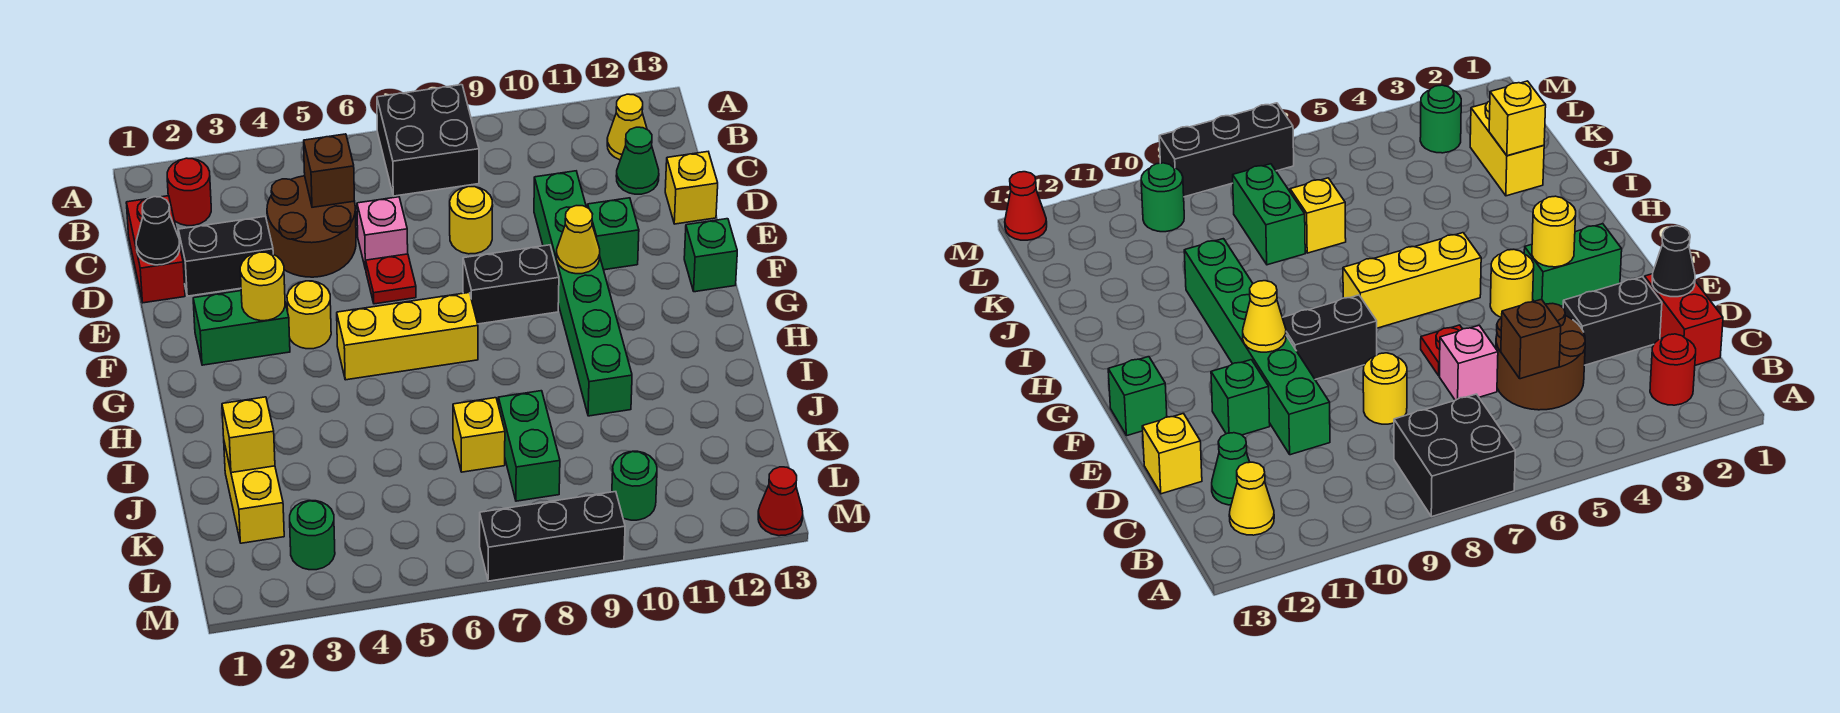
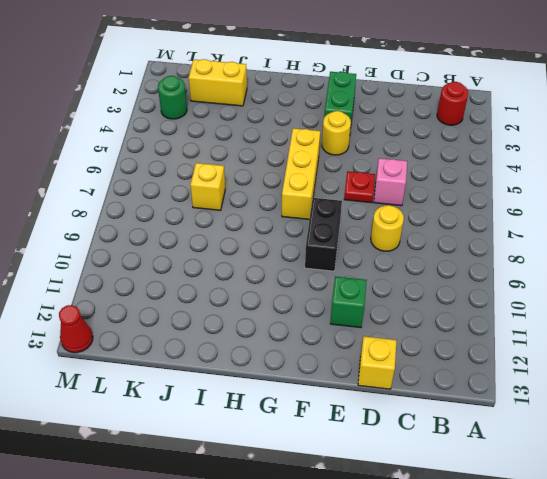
none -> black brick A7:B8 level 1
none -> yellow cone B12 level 1
none -> red brick C1:D1 level 1
none -> brown round brick C4:D5 level 1

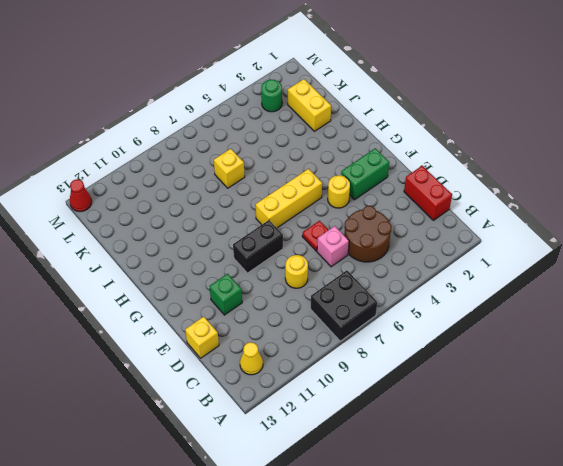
none -> red round brick B2 level 1
none -> green cone C12 level 1
none -> black brick D2:D3 level 1
none -> green brick D10:I10 level 1

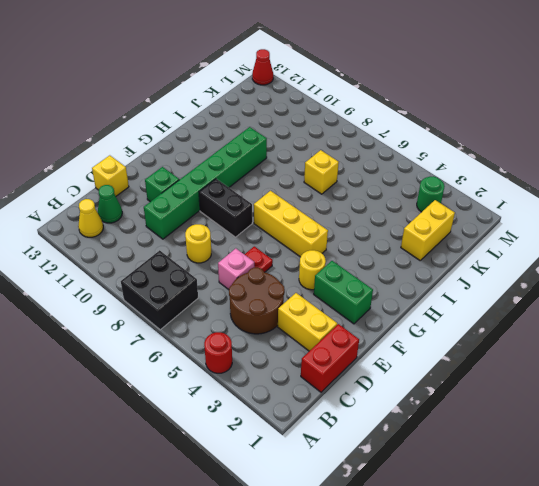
red round brick A4 level 1 -> red round brick B2 level 1
yellow brick D2:D3 level 1 -> black brick D2:D3 level 1
none -> green brick F13 level 1
none -> green brick J8:K8 level 1
none -> green round brick L10 level 1
none -> black brick M7:M9 level 1

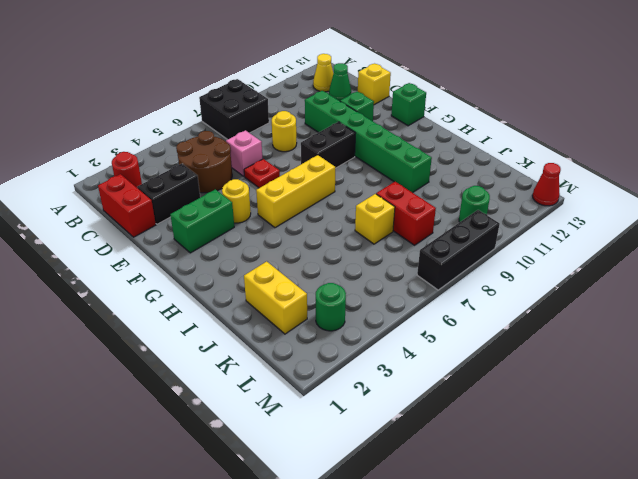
red brick J8:K8 level 1 -> green brick J8:K8 level 1
none -> brown brick C5 level 2
none -> black cone D1 level 2
none -> yellow round brick F3 level 2
none -> yellow cone F10 level 2

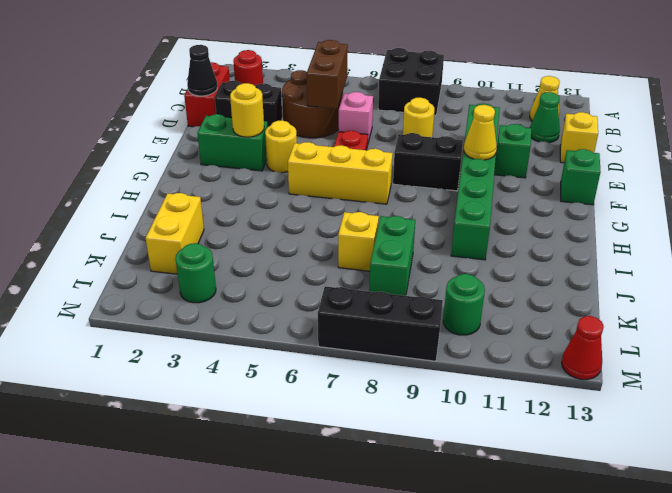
brown brick C5:D5 level 2 -> brown brick C5 level 2
none -> yellow brick J2 level 2

